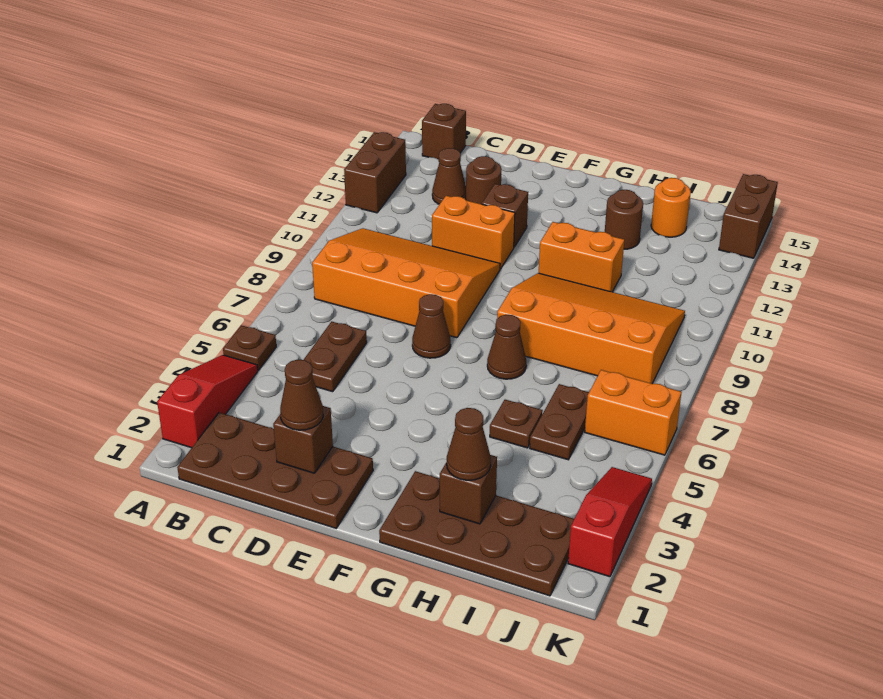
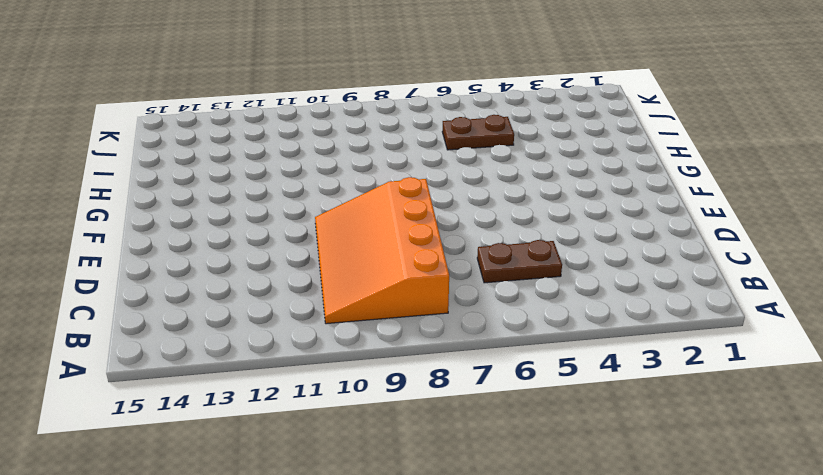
none -> red slope A2:A4 level 1 top 2
none -> brown plate A5 level 1
none -> brown brick A12:A13 level 1

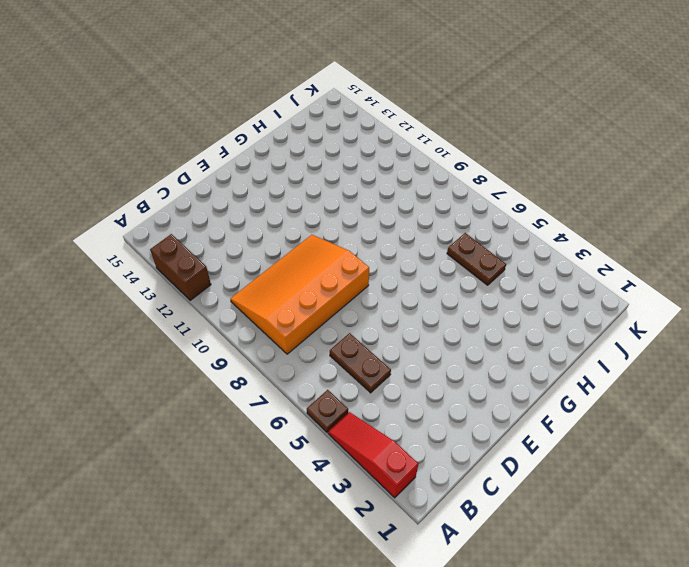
none -> brown plate B1:E2 level 1
none -> brown brick B15 level 1
none -> brown cone C13 level 1

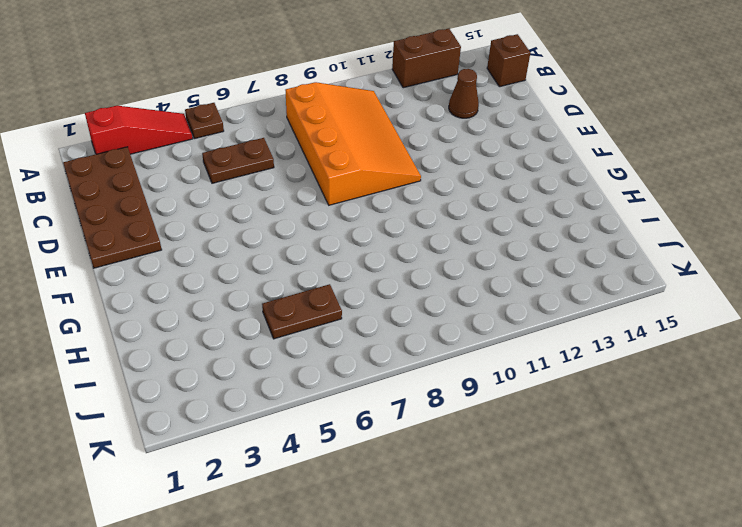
none -> orange brick D11:E11 level 1
none -> brown round brick D13 level 1
none -> brown cone E7 level 1

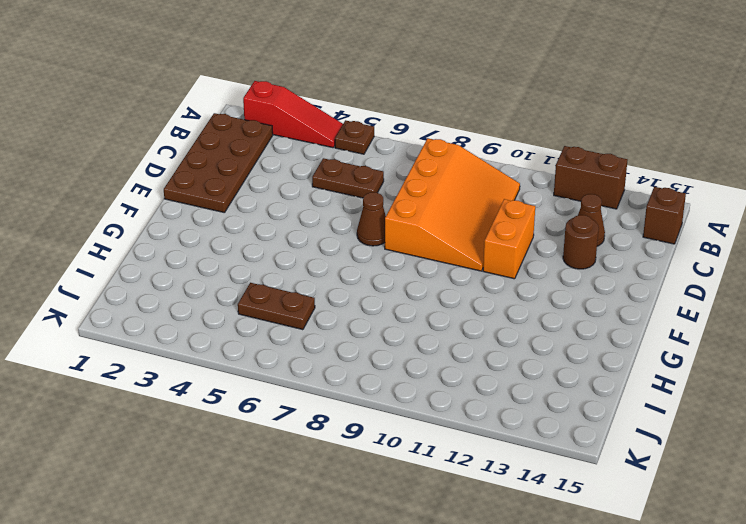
none -> brown brick E12 level 1
none -> brown plate G1:J2 level 1
none -> brown cone G7 level 1

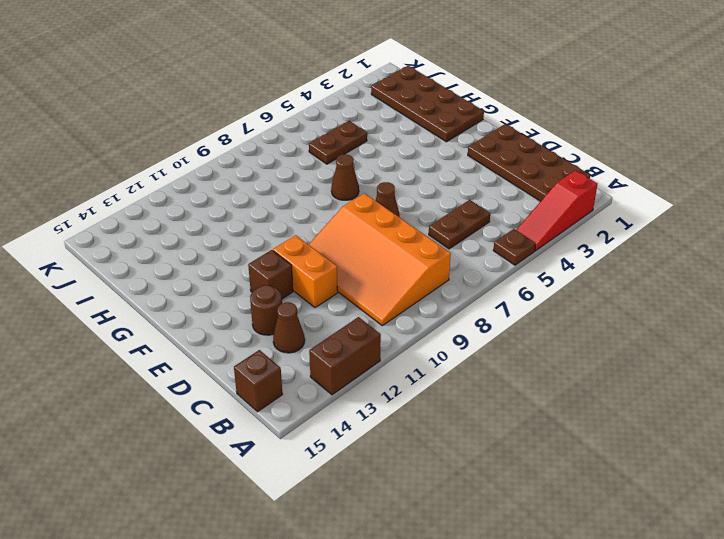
none -> orange slope G8:J10 level 1 top 8
none -> orange brick G11:H11 level 1
none -> brown plate H5 level 1

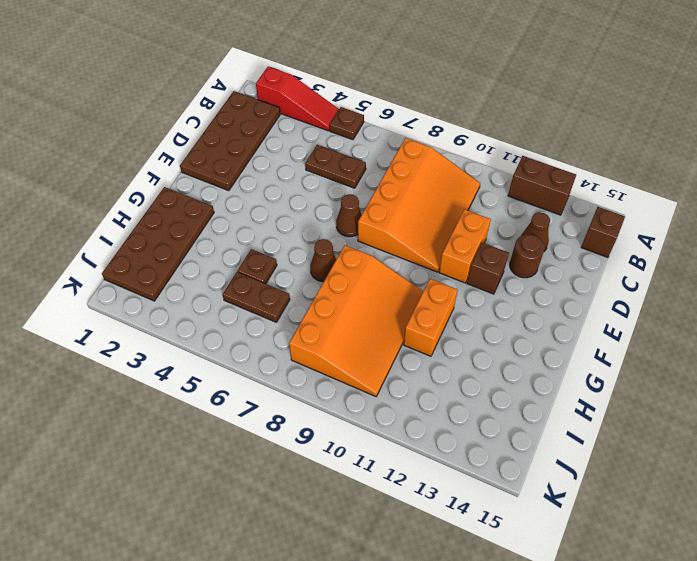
none -> brown round brick H13 level 1
none -> orange round brick I14 level 1
none -> orange brick J6:K6 level 1

